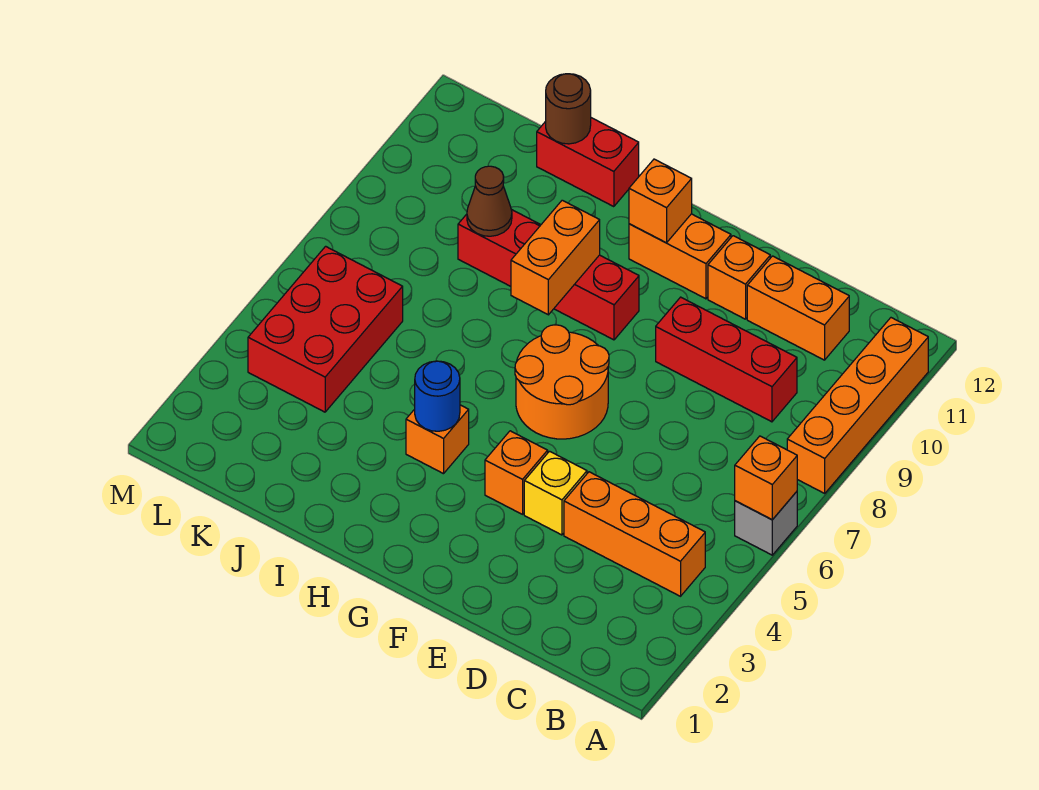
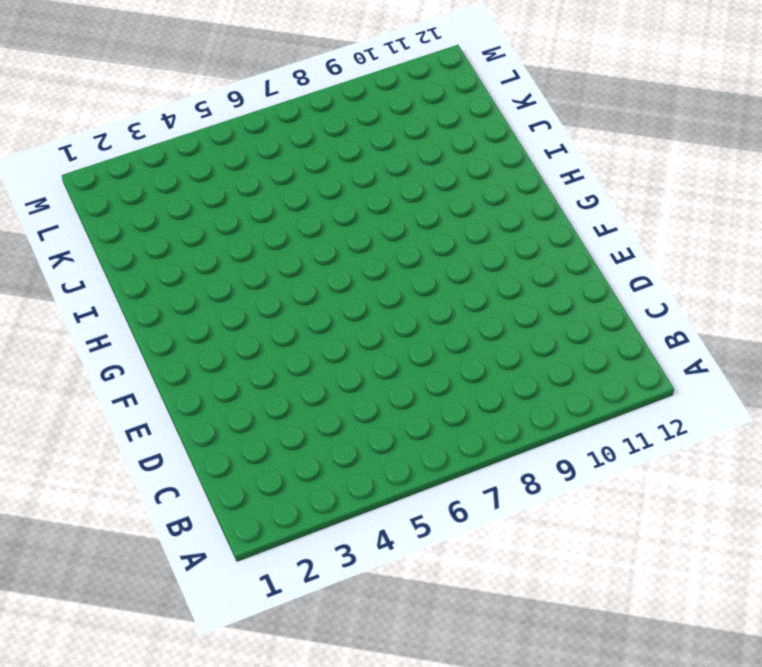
none -> grey brick A6 level 1
none -> orange brick A8:A11 level 1
none -> orange brick B4:D4 level 1

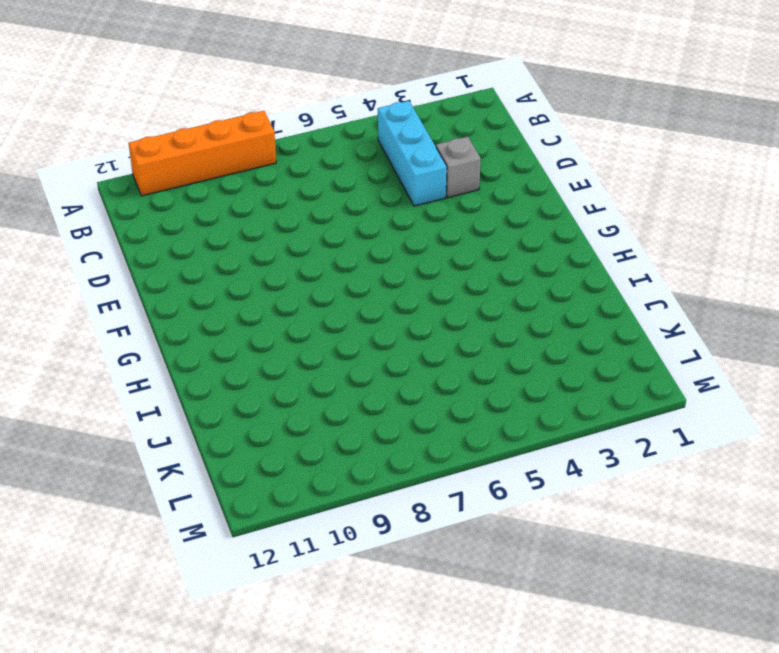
cyan brick B4:D4 level 1 -> orange brick B4:D4 level 1
grey brick D3 level 1 -> grey brick A6 level 1
none -> red brick C9:E9 level 1
none -> orange brick C11:D11 level 1
none -> yellow brick E4 level 1

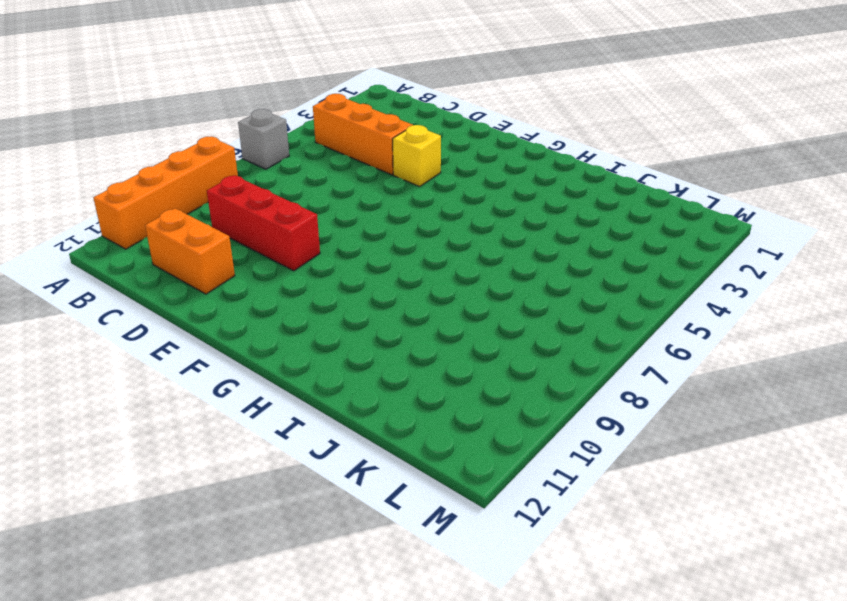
none -> orange brick E11 level 1
none -> orange brick F4 level 1
none -> orange round brick F6:G7 level 1

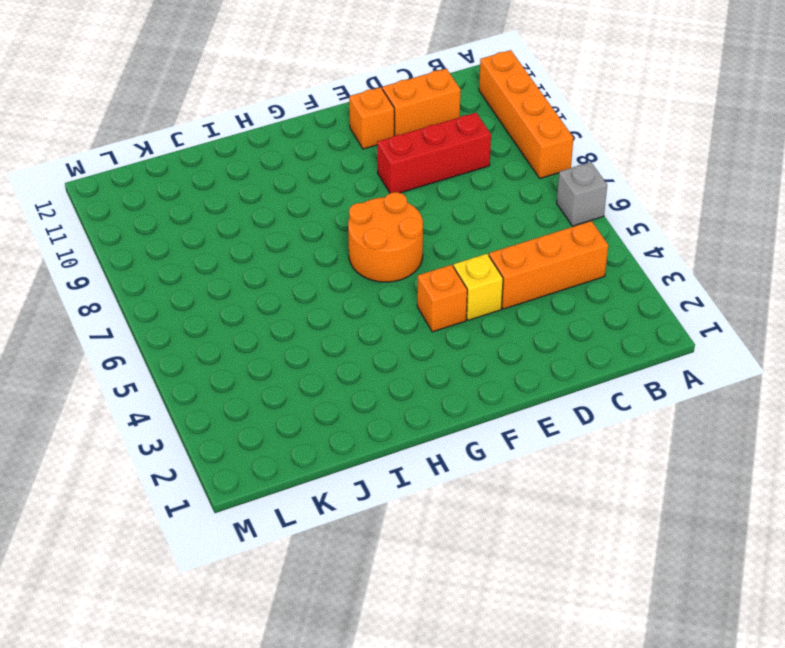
none -> orange brick F11:G11 level 1
none -> red brick G9:J9 level 1
none -> orange brick H4 level 1

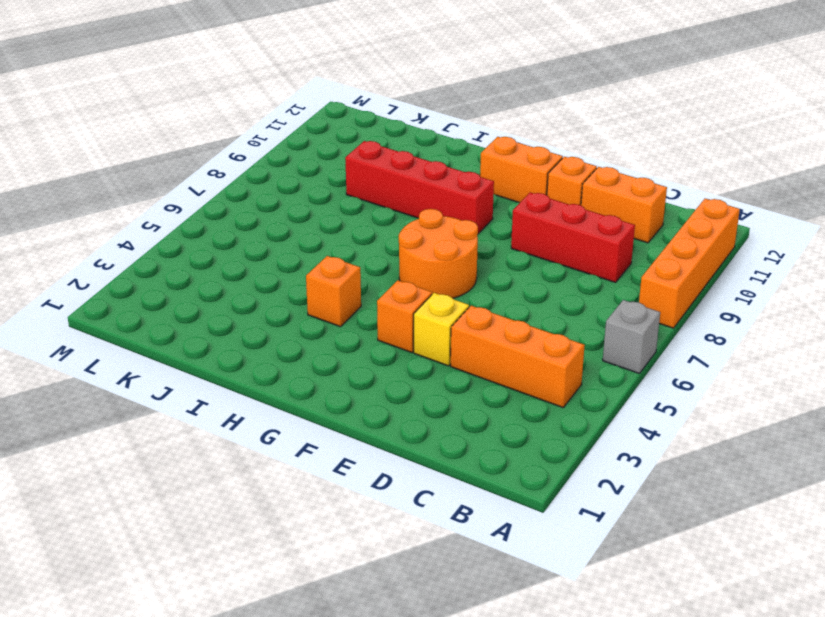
none -> red brick I12:J12 level 1
none -> red brick K4:L6 level 1
none -> orange brick A6 level 2

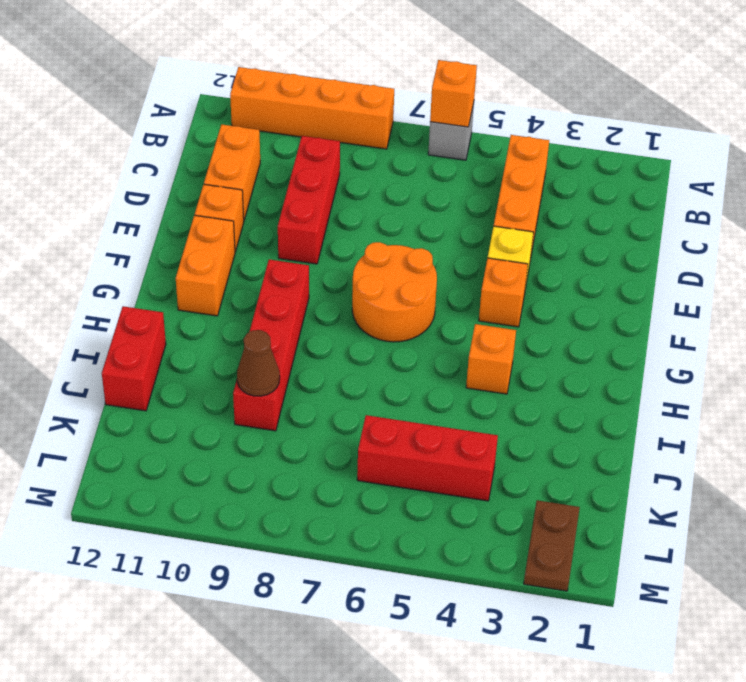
red brick K4:K6 level 1 -> red brick K4:L6 level 1
brown plate L2:M2 level 1 -> none
none -> orange brick G11 level 2
none -> blue round brick H4 level 2
none -> orange brick H8:H9 level 2

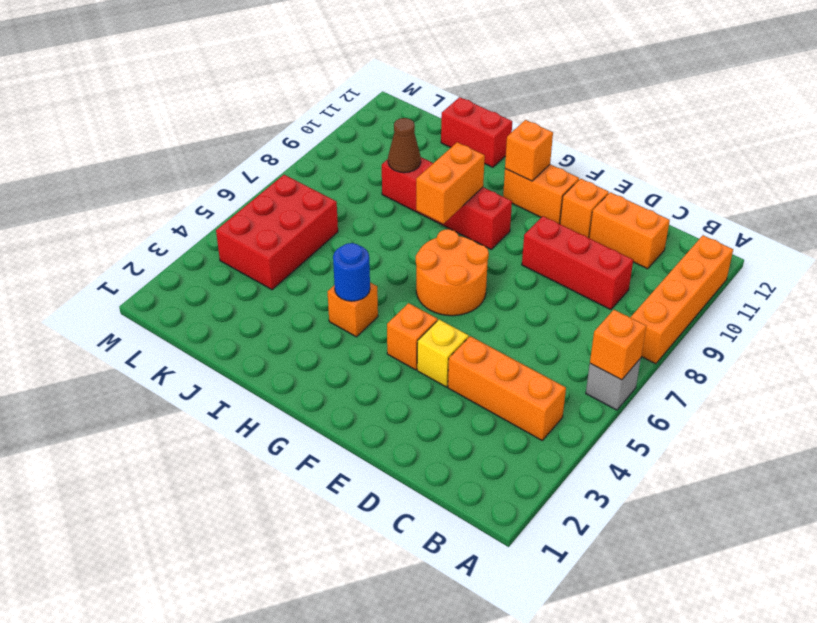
none -> brown round brick J12 level 2

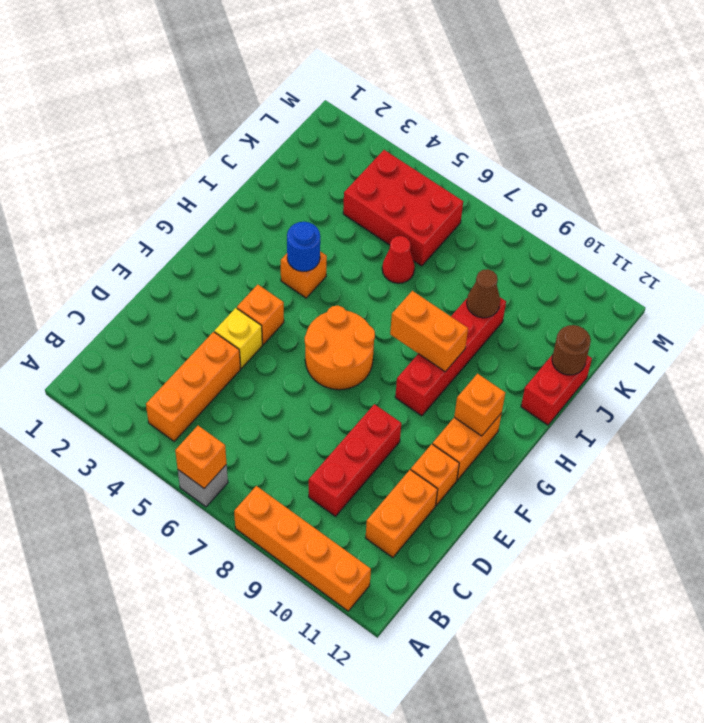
red cone J6 level 1 -> none

